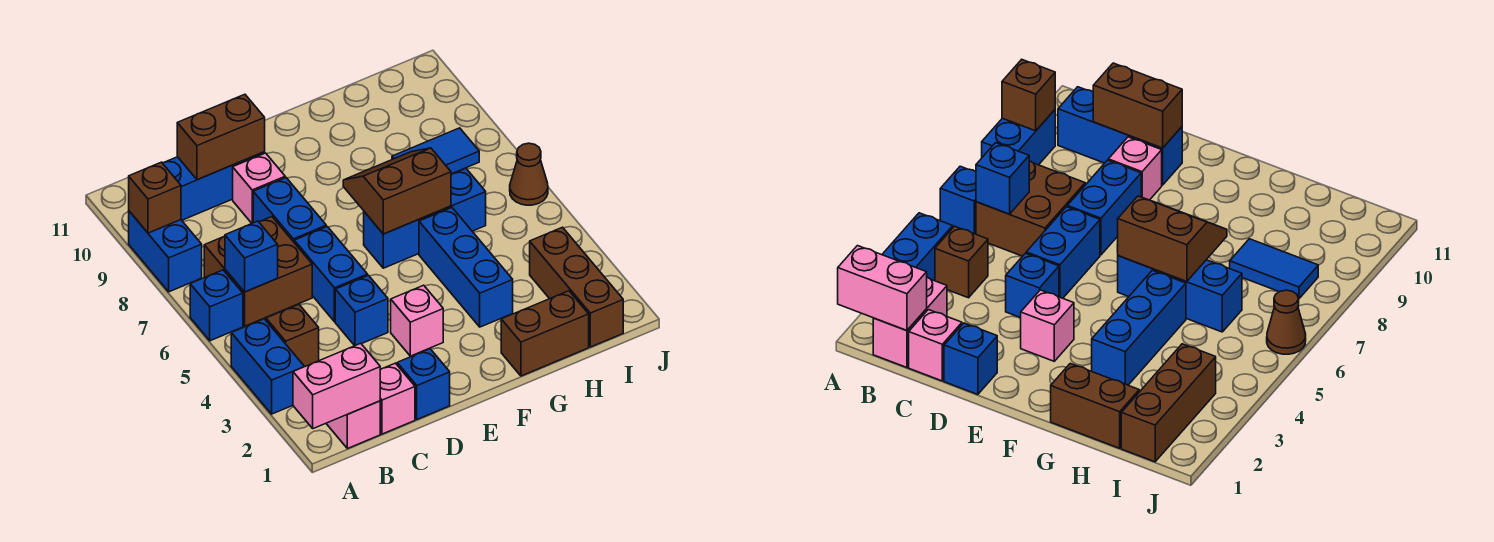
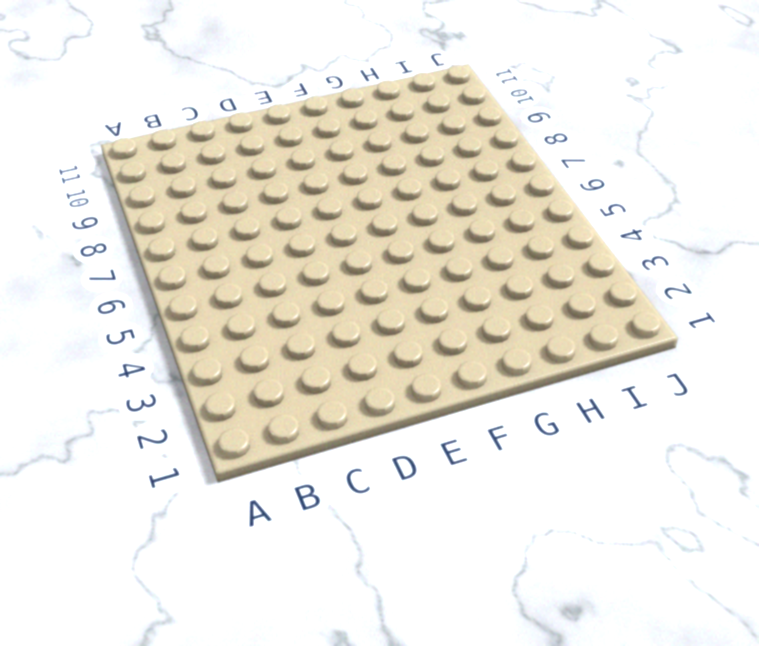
none -> blue brick A3:A4 level 1
none -> blue brick A6 level 1
none -> blue brick A8:A9 level 1

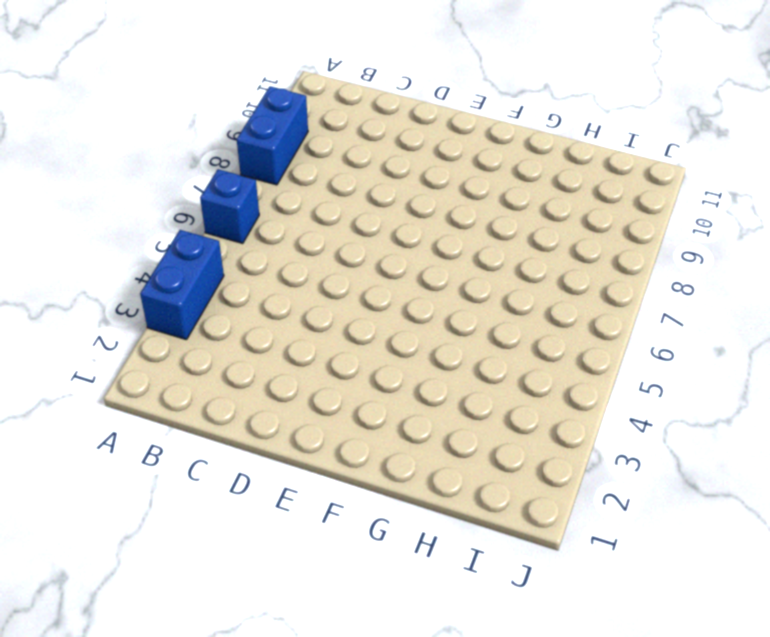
none -> pink brick B1:B2 level 1
none -> brown brick B4 level 1
none -> brown brick B6:C7 level 1

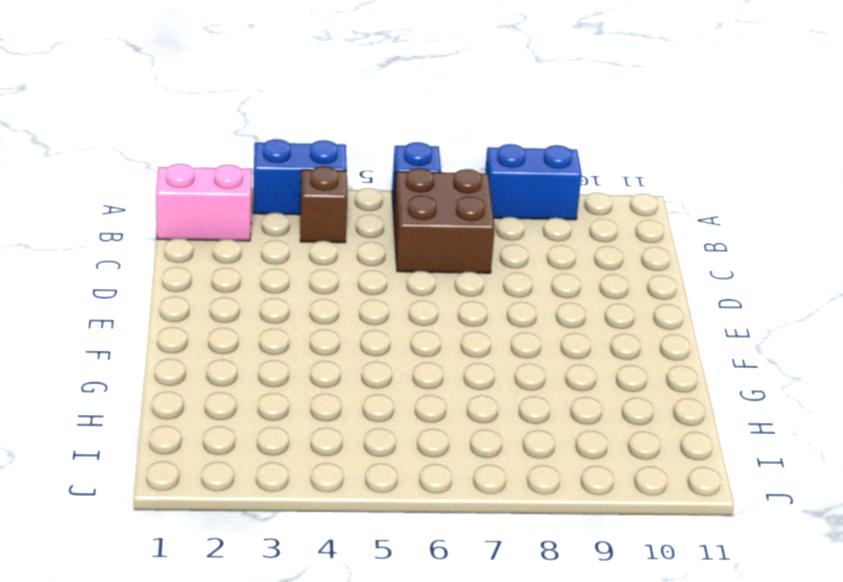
none -> blue brick B10:D10 level 1
none -> pink brick C1 level 1
none -> blue brick D1 level 1

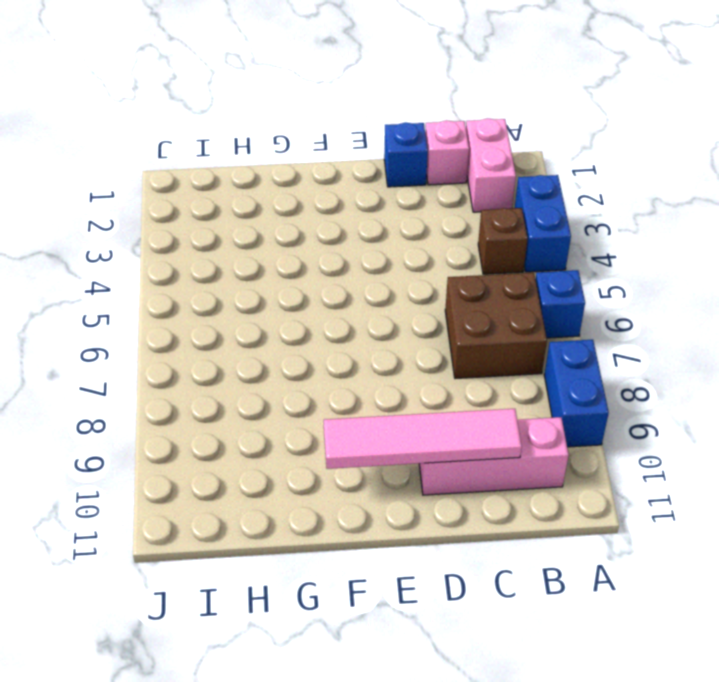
pink brick B10:D10 level 1 -> blue brick B10:D10 level 1
pink tile C10:F10 level 2 -> brown brick C10:D10 level 2
none -> blue brick D4 level 1
none -> blue brick D5:D6 level 1
none -> blue brick D7:D8 level 1

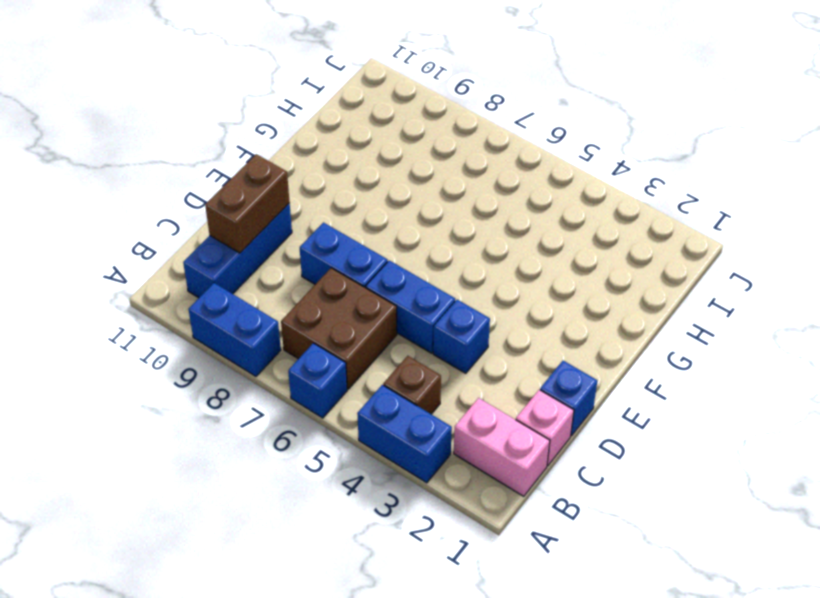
none -> pink brick D9 level 1
none -> pink brick E3 level 1
none -> blue brick F6:H6 level 1

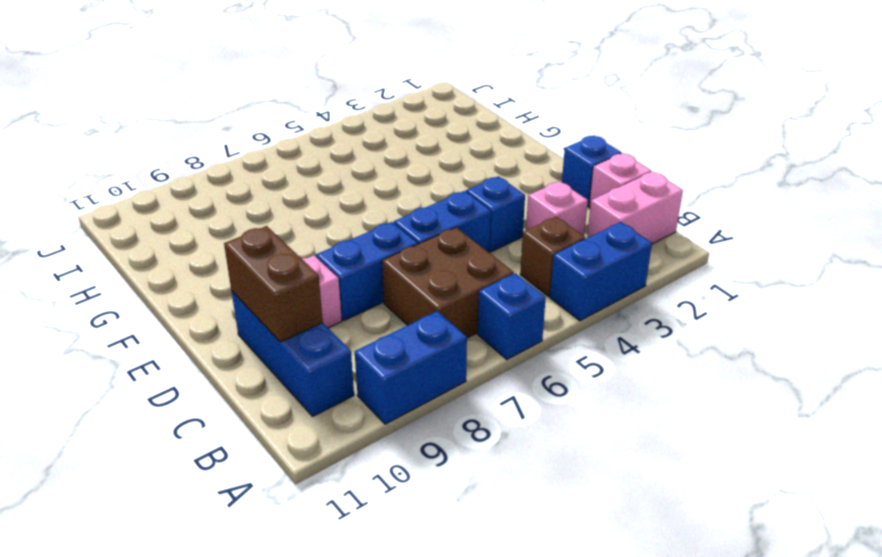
pink brick C3 level 1 -> pink brick E3 level 1
none -> blue brick F6:H6 level 1
none -> brown brick G1:H1 level 1
none -> blue brick G3:G5 level 1

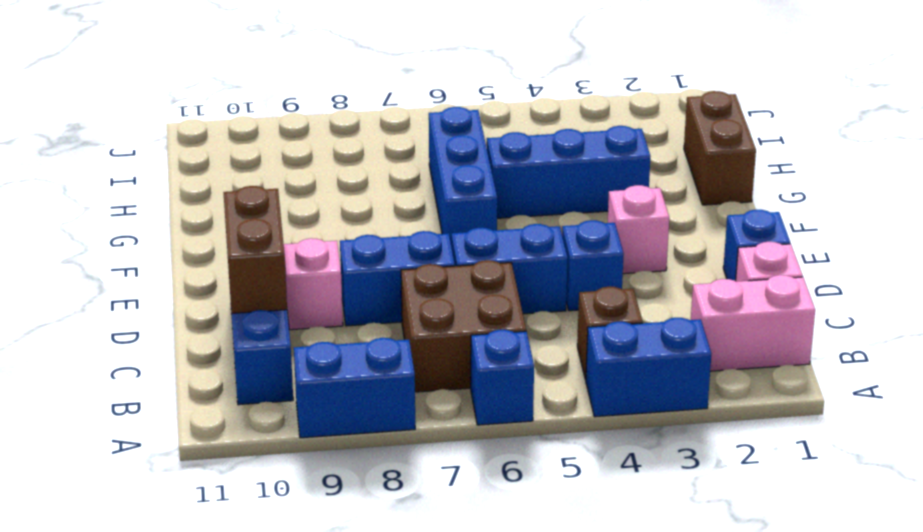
none -> blue tile H8:I8 level 1
none -> brown brick I1:I3 level 1
none -> brown cone J6 level 1

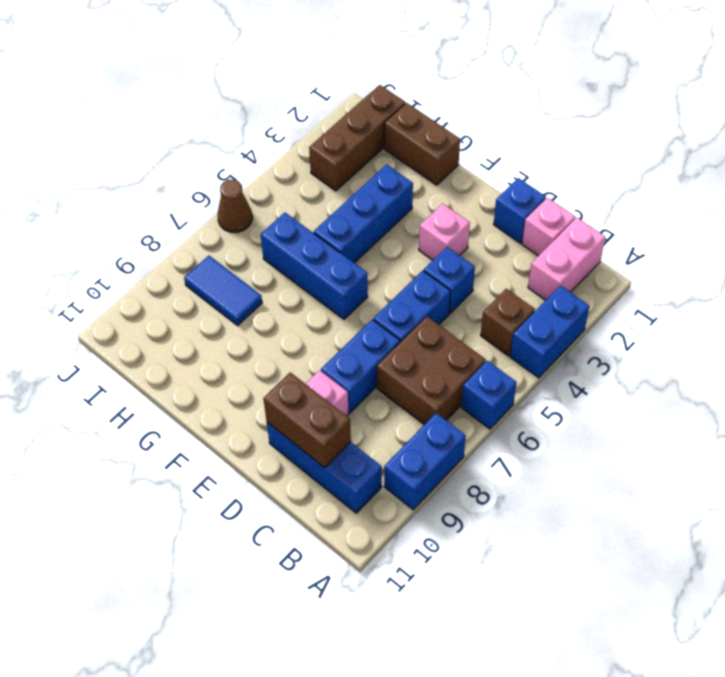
none -> pink brick A1:B1 level 2
none -> brown brick A9 level 2
none -> blue brick B6 level 2

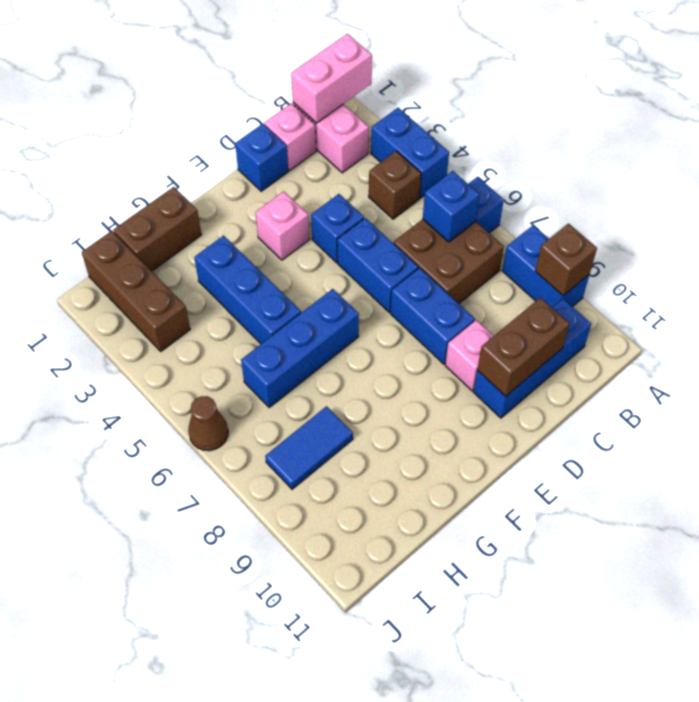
none -> brown slope F6:G7 level 2 top 6

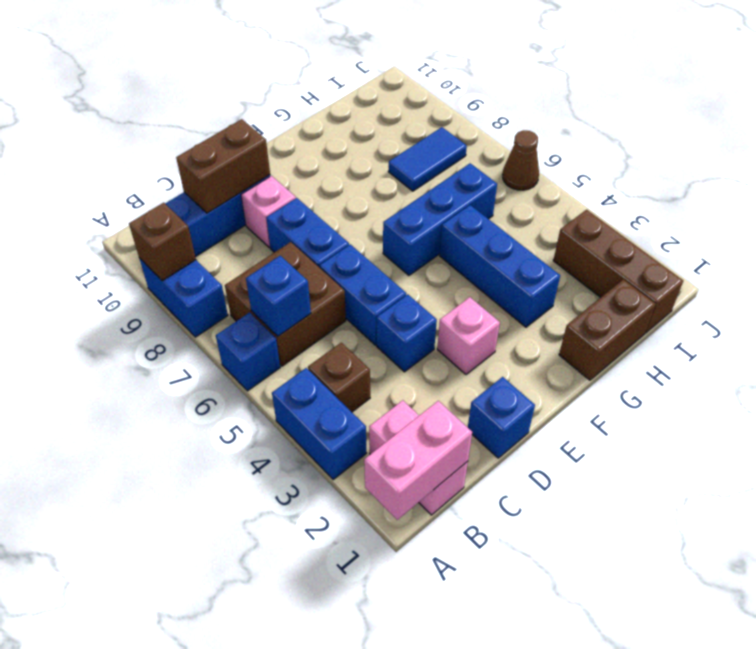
none -> pink brick C1 level 1
none -> brown slope F6:G7 level 2 top 6

